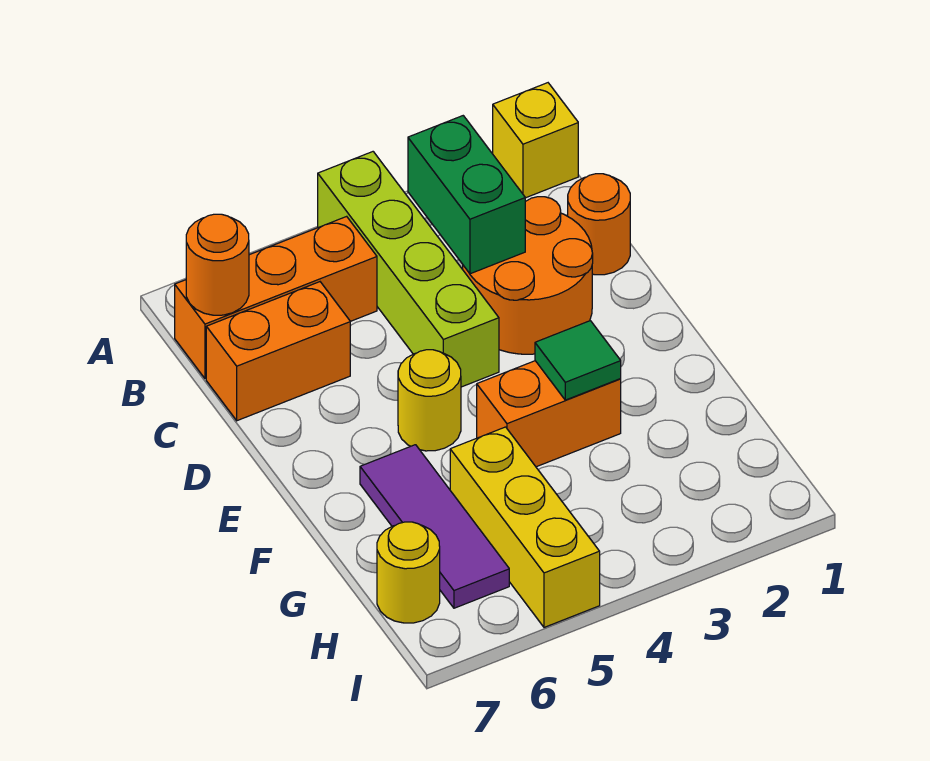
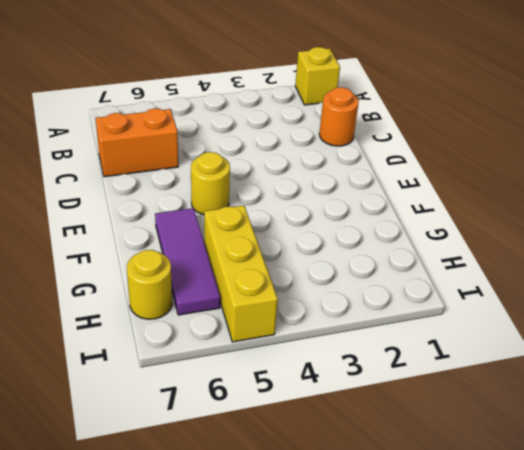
none -> lime brick A4:D4 level 1
none -> orange brick B5:B7 level 1
none -> orange round brick C2:D3 level 1

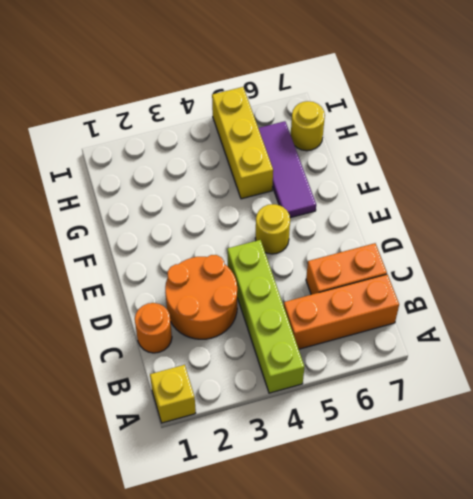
none -> orange brick F3:F4 level 1
none -> green brick B3:C3 level 2
none -> orange round brick B7 level 2

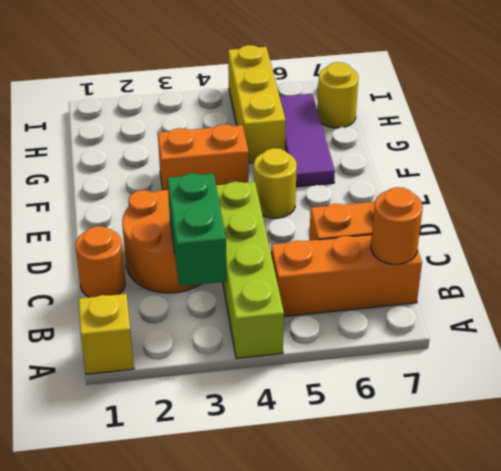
none -> green tile F3 level 2

